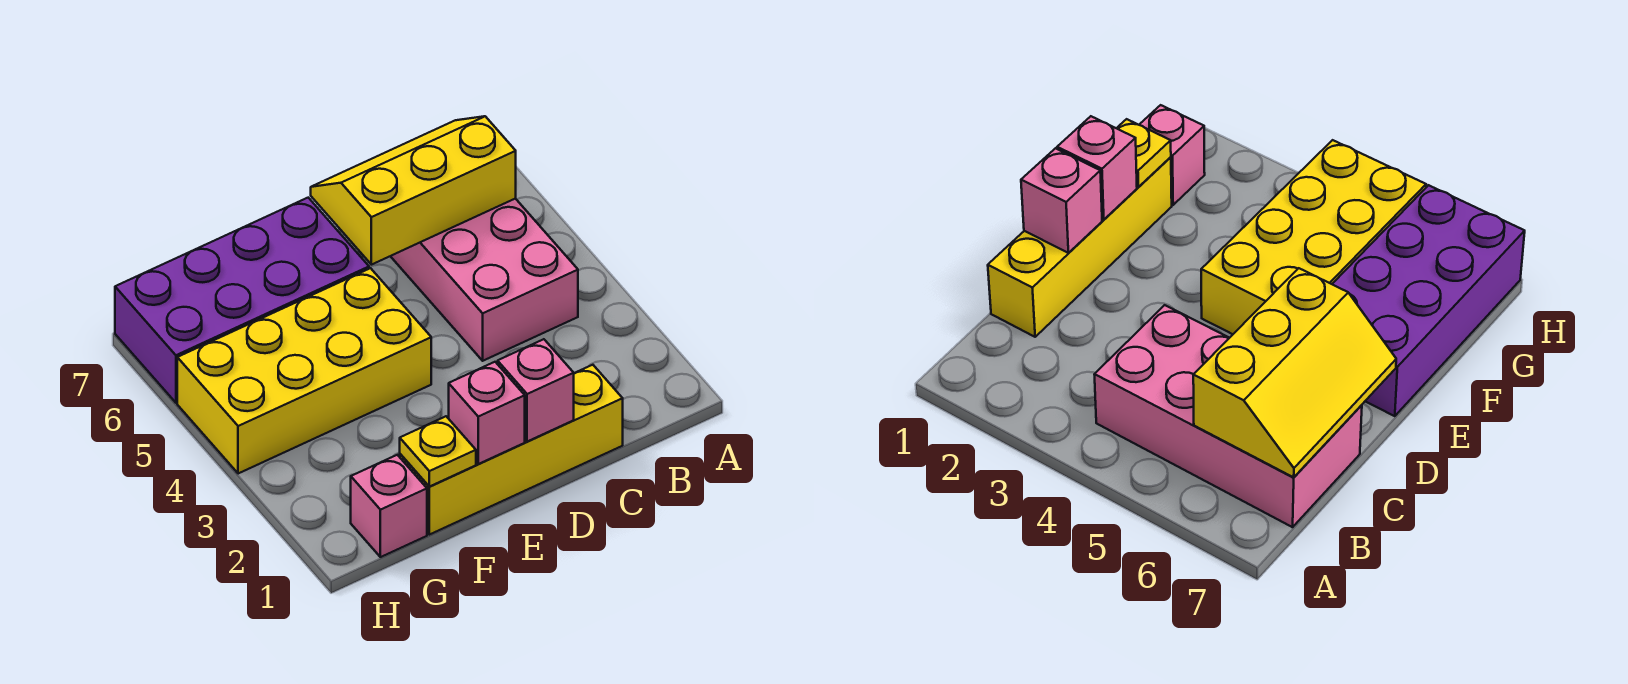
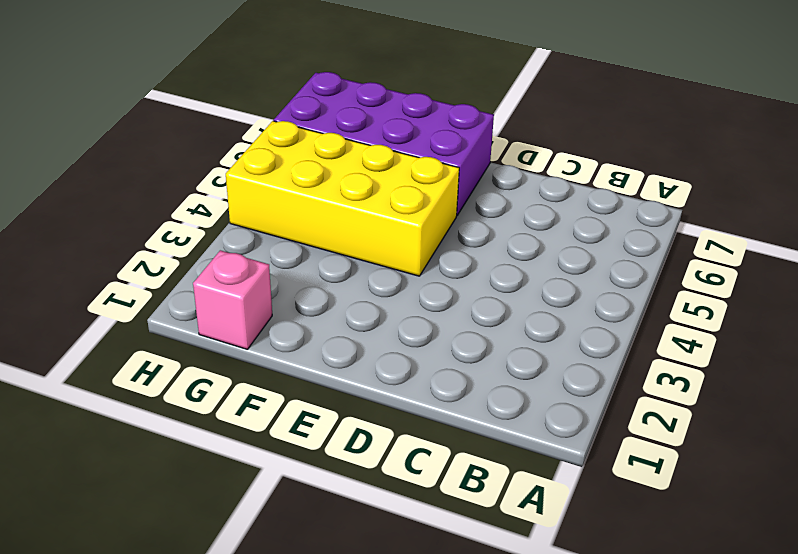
none -> pink brick B4:C7 level 1
none -> yellow brick C1:F1 level 1

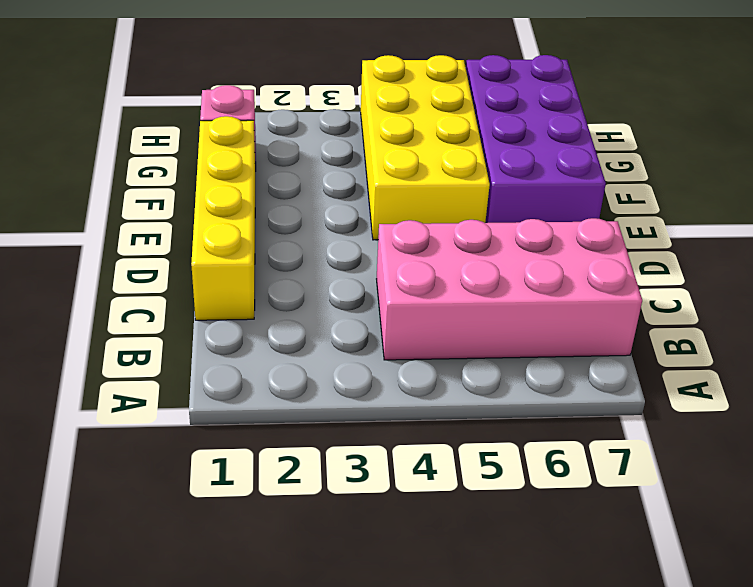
none -> yellow slope B6:D7 level 2 top 6
none -> pink brick D1 level 2

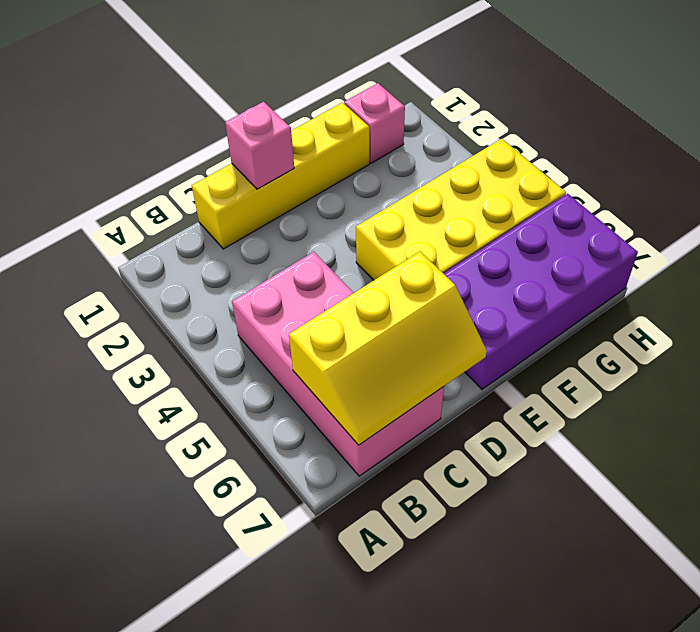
none -> pink brick E1 level 2
none -> yellow plate F1 level 2

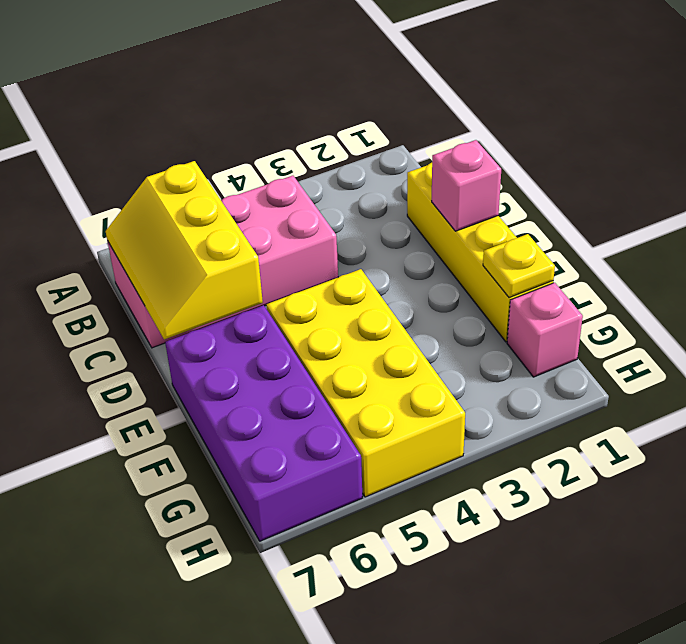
none -> pink brick E1 level 2

